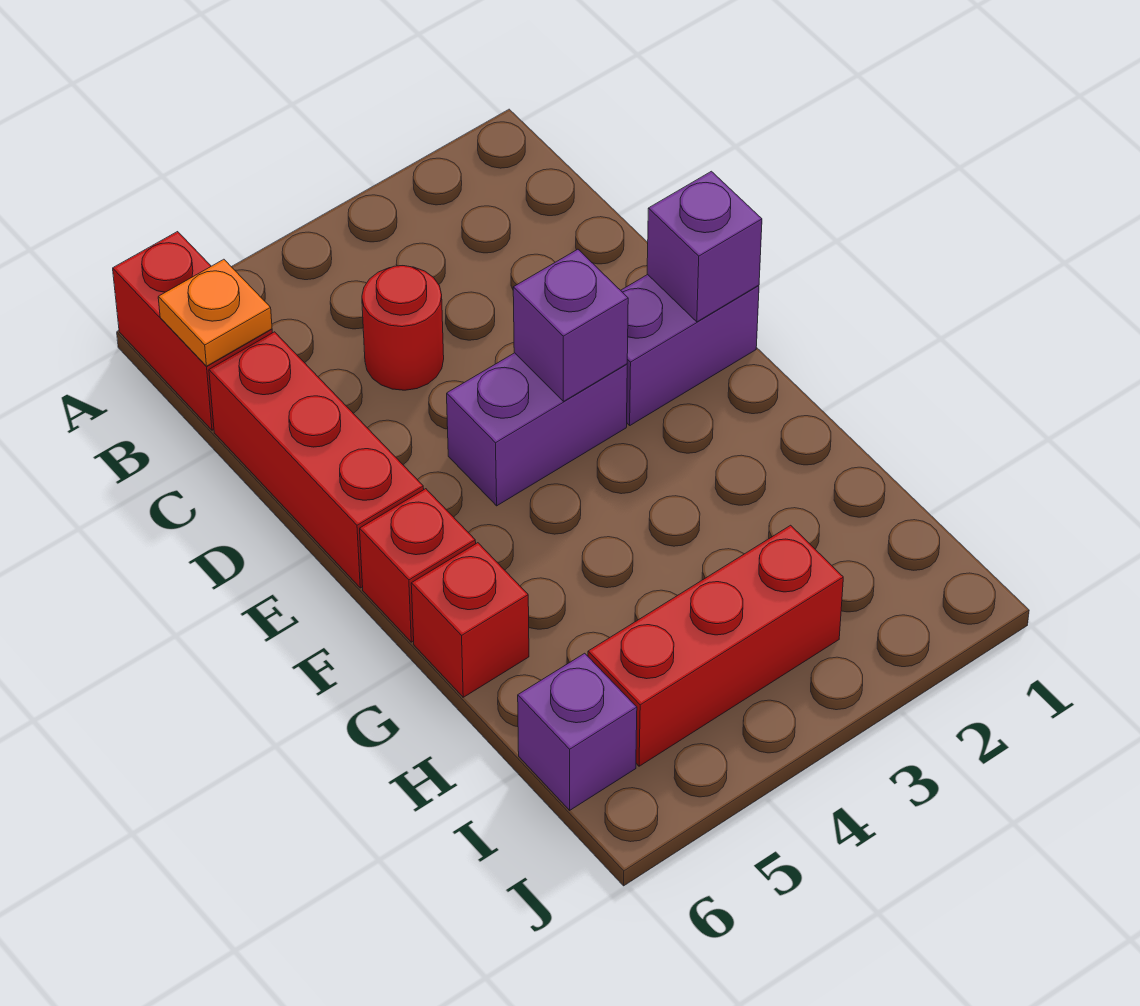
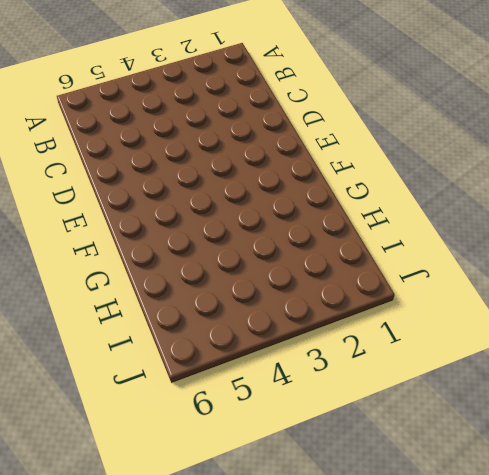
none -> red brick A6:B6 level 1
none -> red round brick C4 level 1
none -> red brick C6:E6 level 1

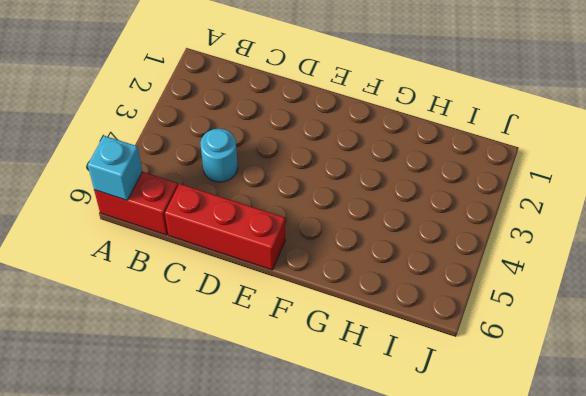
cyan brick A6 level 2 -> none
cyan round brick C4 level 1 -> red round brick C4 level 1
none -> purple brick E1:E2 level 1
none -> purple brick E3:E4 level 1
none -> red brick F6 level 1

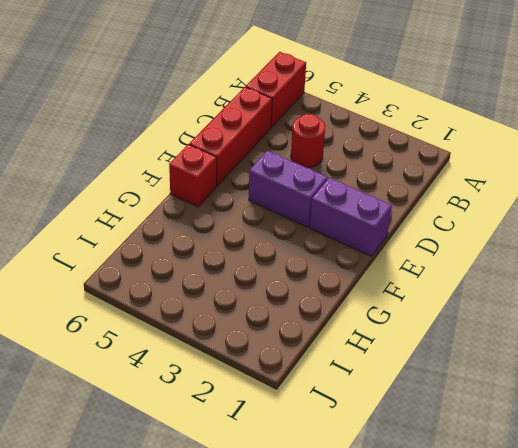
none -> red brick G6 level 1
none -> red brick I3:I5 level 1
none -> purple brick I6 level 1

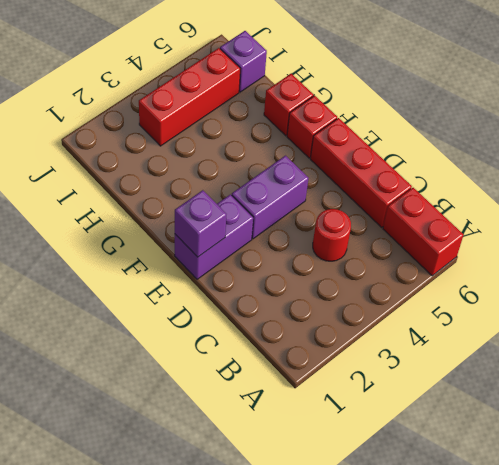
none -> orange plate B6 level 2
none -> purple brick E3 level 2

